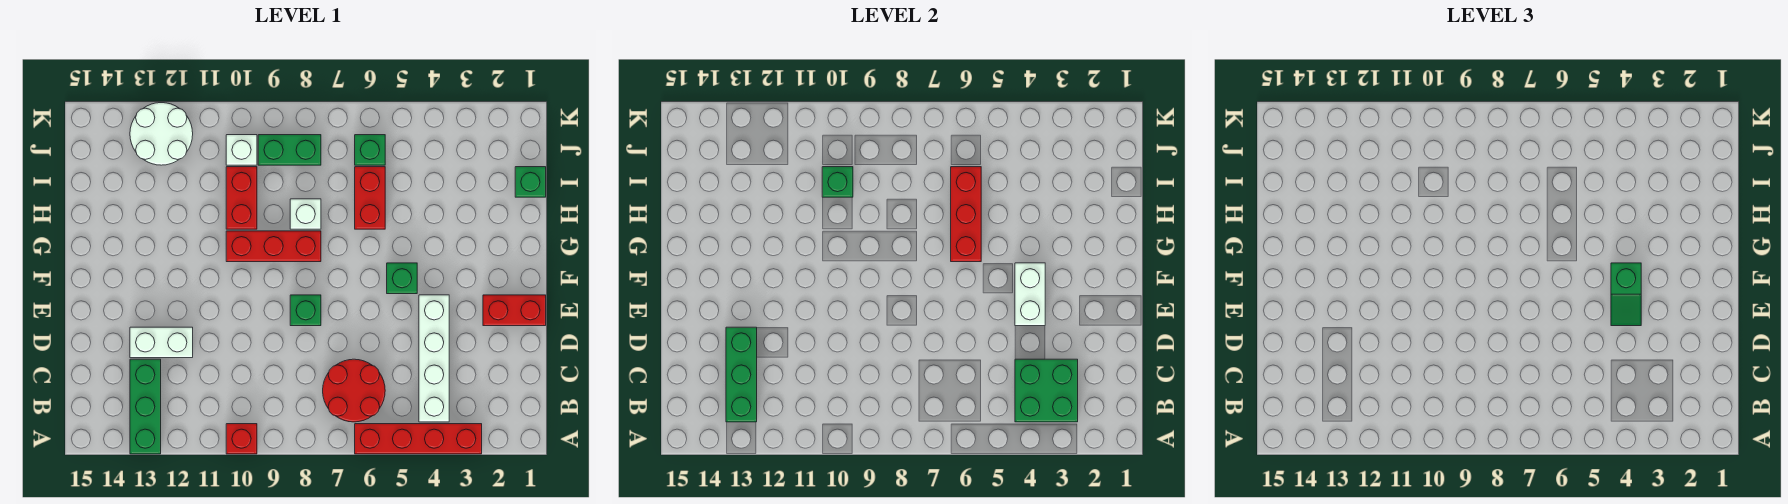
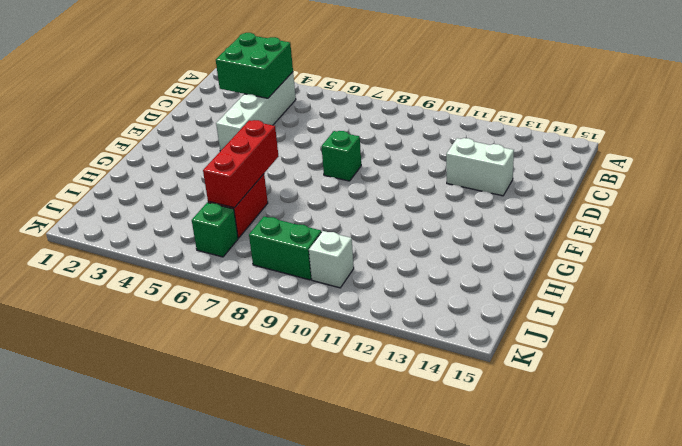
none -> red brick A3:A6 level 1
none -> red brick A10 level 1
none -> green brick A13:C13 level 1

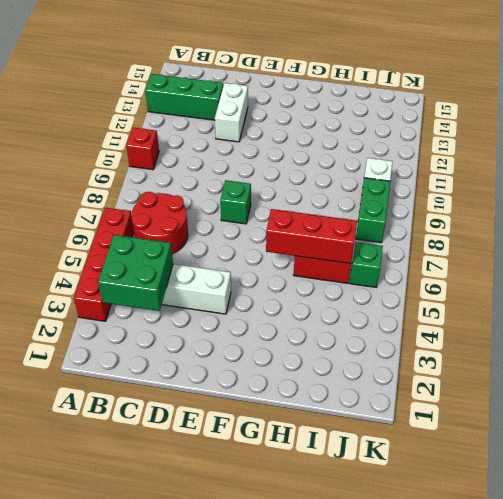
none -> red brick E1:E2 level 1
none -> green brick F5 level 1
none -> red brick G8:G10 level 1

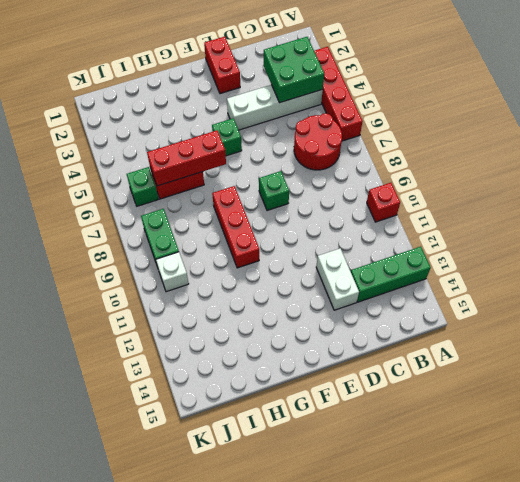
none -> white brick H8 level 1
none -> red brick H10:I10 level 1
none -> green brick I1 level 1

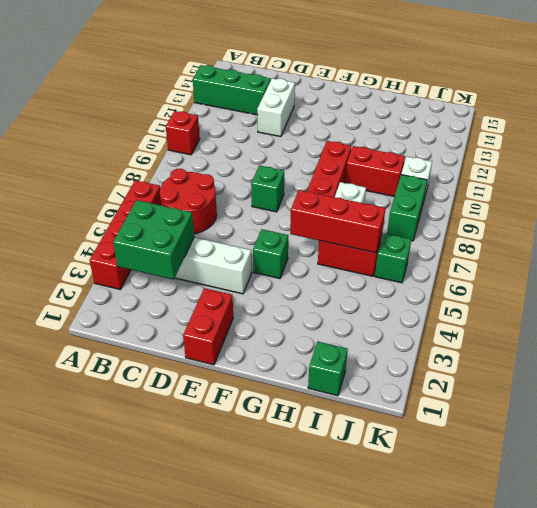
none -> white round brick J12:K13 level 1
none -> green brick B13:D13 level 2
none -> white brick E4:F4 level 2

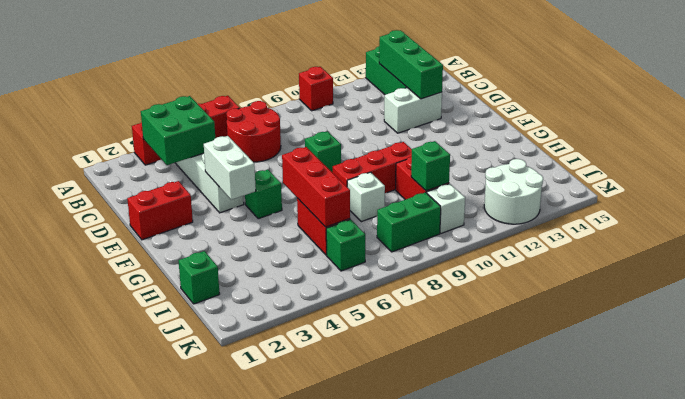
none -> green slope E4:F4 level 3 top F

